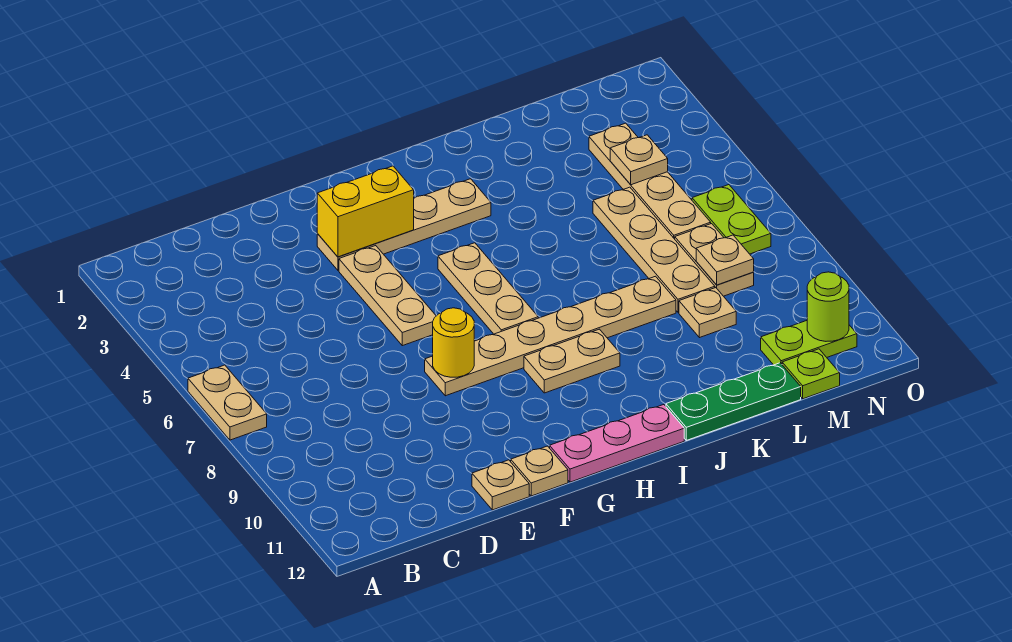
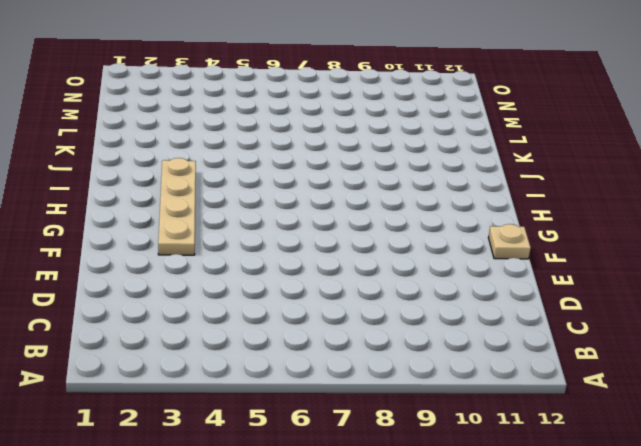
none -> tan plate A6:A7 level 1
none -> tan plate E12 level 1
none -> tan plate F4:F6 level 1

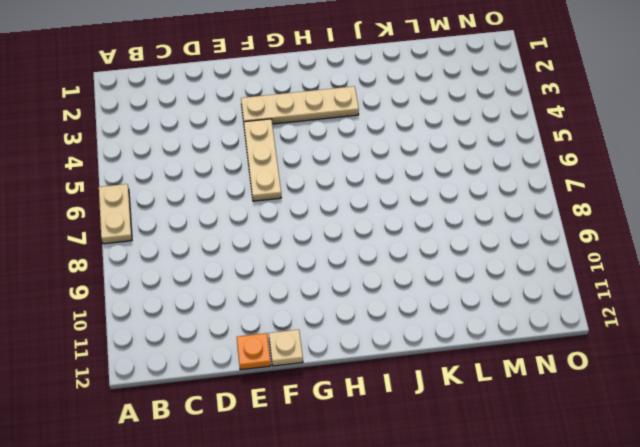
orange plate E12 level 1 -> tan plate E12 level 1
none -> tan plate F8:K8 level 1
none -> pink plate G12:I12 level 1
none -> tan plate H5:H7 level 1

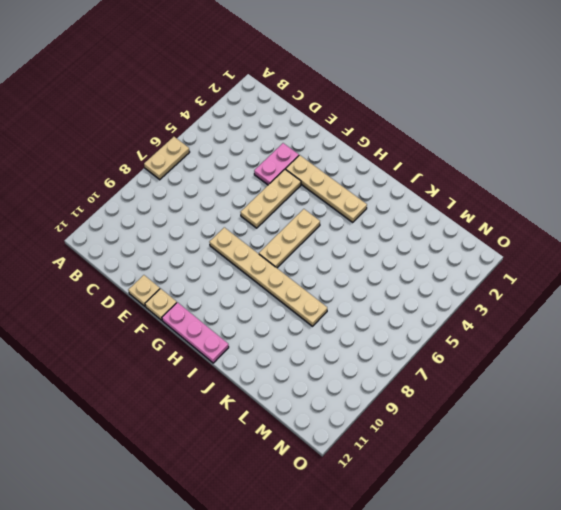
pink plate E3:E4 level 1 -> none
none -> tan plate H9:I9 level 1
none -> green plate J12:L12 level 1
none -> tan plate L5:L8 level 1

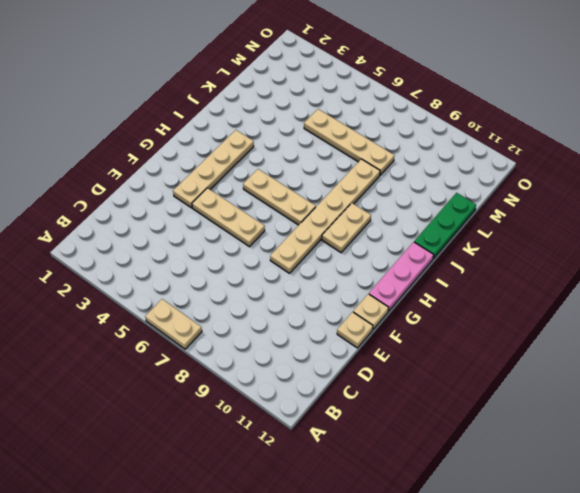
none -> tan plate L9 level 1
none -> tan plate M3:M6 level 1
none -> tan plate M7:M8 level 1

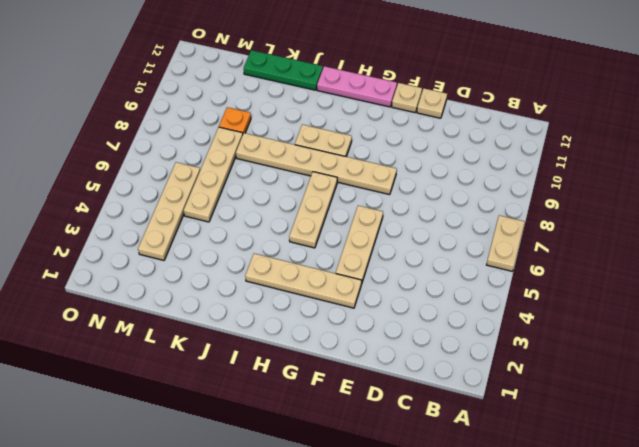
orange plate L9 level 1 -> tan plate L9 level 1
none -> tan plate M7:M8 level 1
none -> lime plate M11:N11 level 1
none -> lime plate M12 level 1

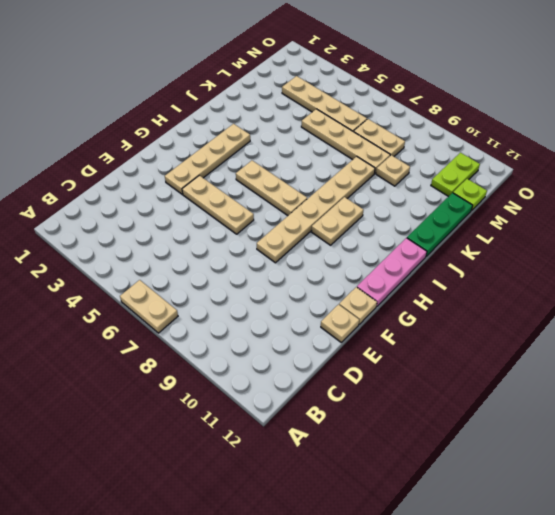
none -> lime plate N6:N7 level 1
none -> yellow brick F3:G3 level 2
none -> yellow round brick F8 level 2

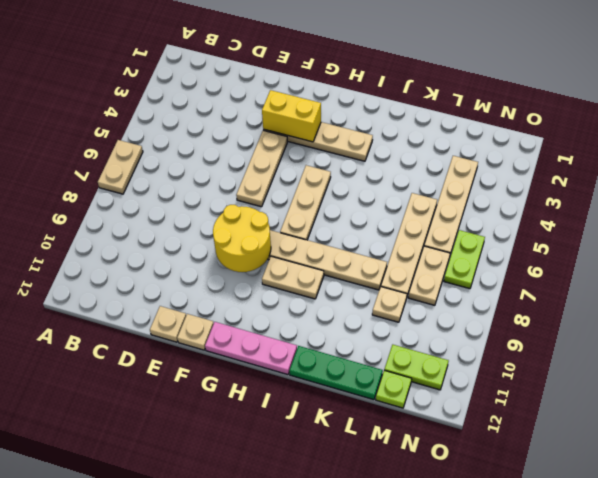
yellow round brick F8:G9 level 2 -> yellow round brick F8 level 2
none -> tan plate M4 level 2
none -> tan plate M8 level 2
none -> lime round brick N11 level 2

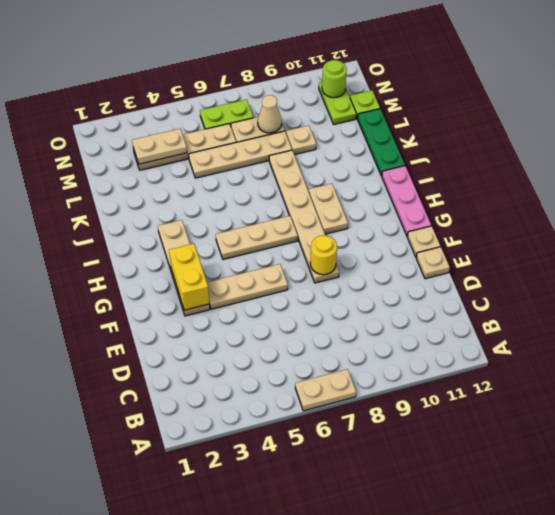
tan plate M3:M4 level 2 -> tan plate M4 level 2
tan cone M8 level 2 -> tan plate M8 level 2

